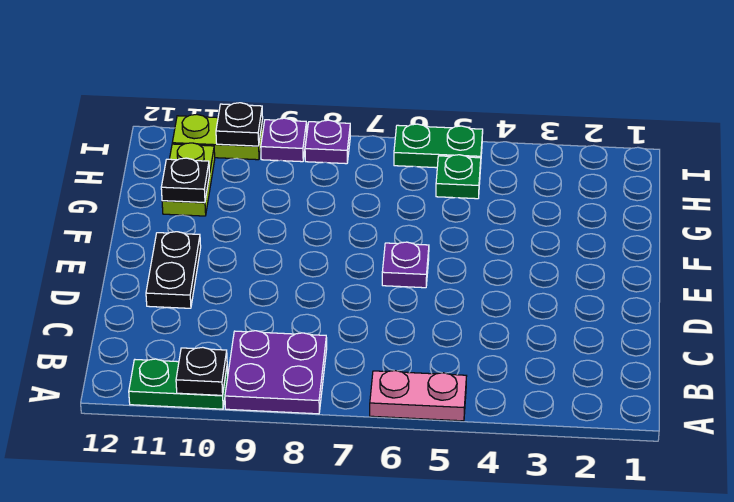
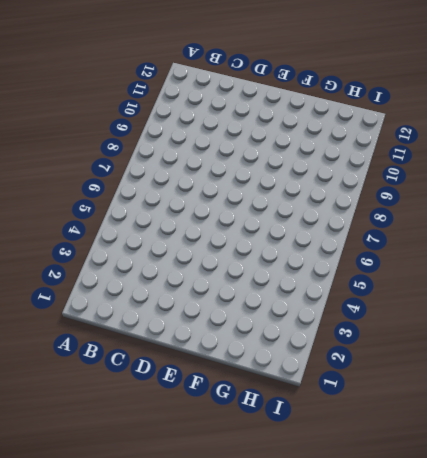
none -> pink plate A5:A6 level 1
none -> purple plate A8:B9 level 1
none -> green plate A10:A11 level 1

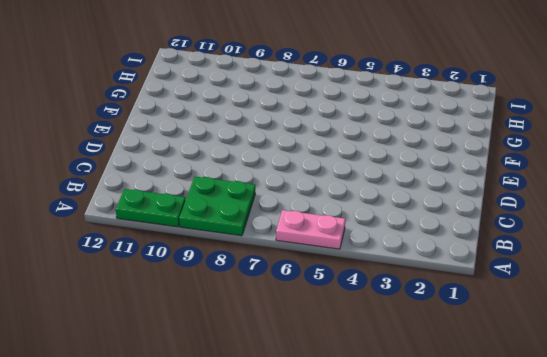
green plate A8:B9 level 1 -> purple plate A8:B9 level 1
none -> black plate D11:E11 level 1
none -> purple plate E6 level 1
none -> lime plate G11:H11 level 1

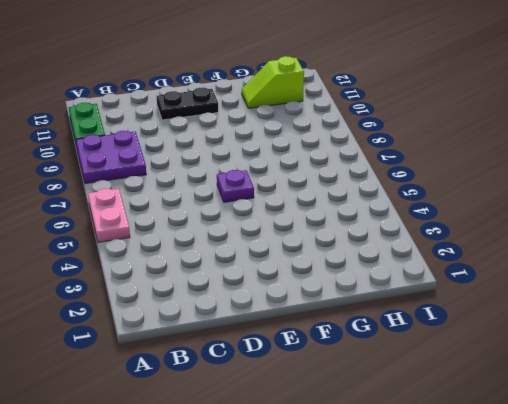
lime slope G11:H11 level 1 top H -> lime plate G11:H11 level 1
none -> green plate H5 level 1
none -> green plate I5:I6 level 1
none -> purple plate I8 level 1

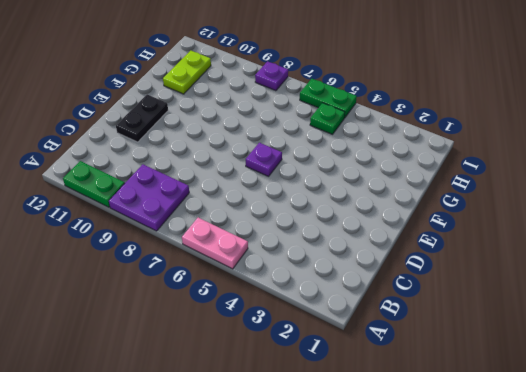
none -> purple plate I9 level 1
none -> lime plate I10:I11 level 1
none -> black plate A10 level 2

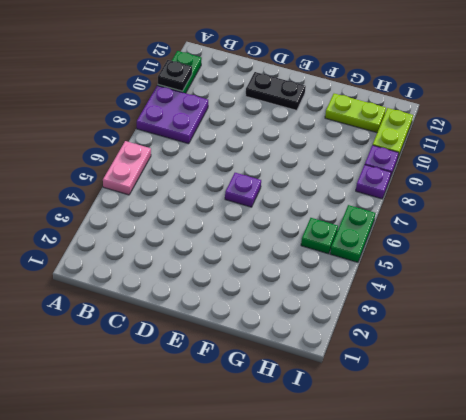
none -> black plate G11 level 2
none -> black plate I10 level 2

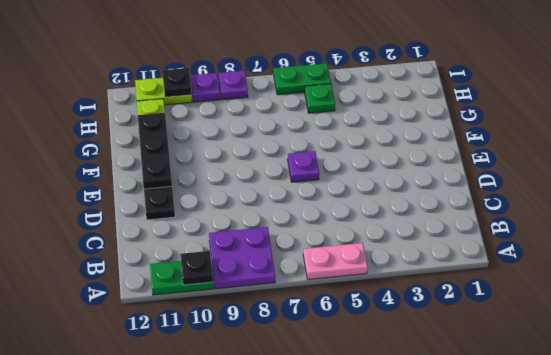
black plate E11:G11 level 2 -> black plate G11 level 2

